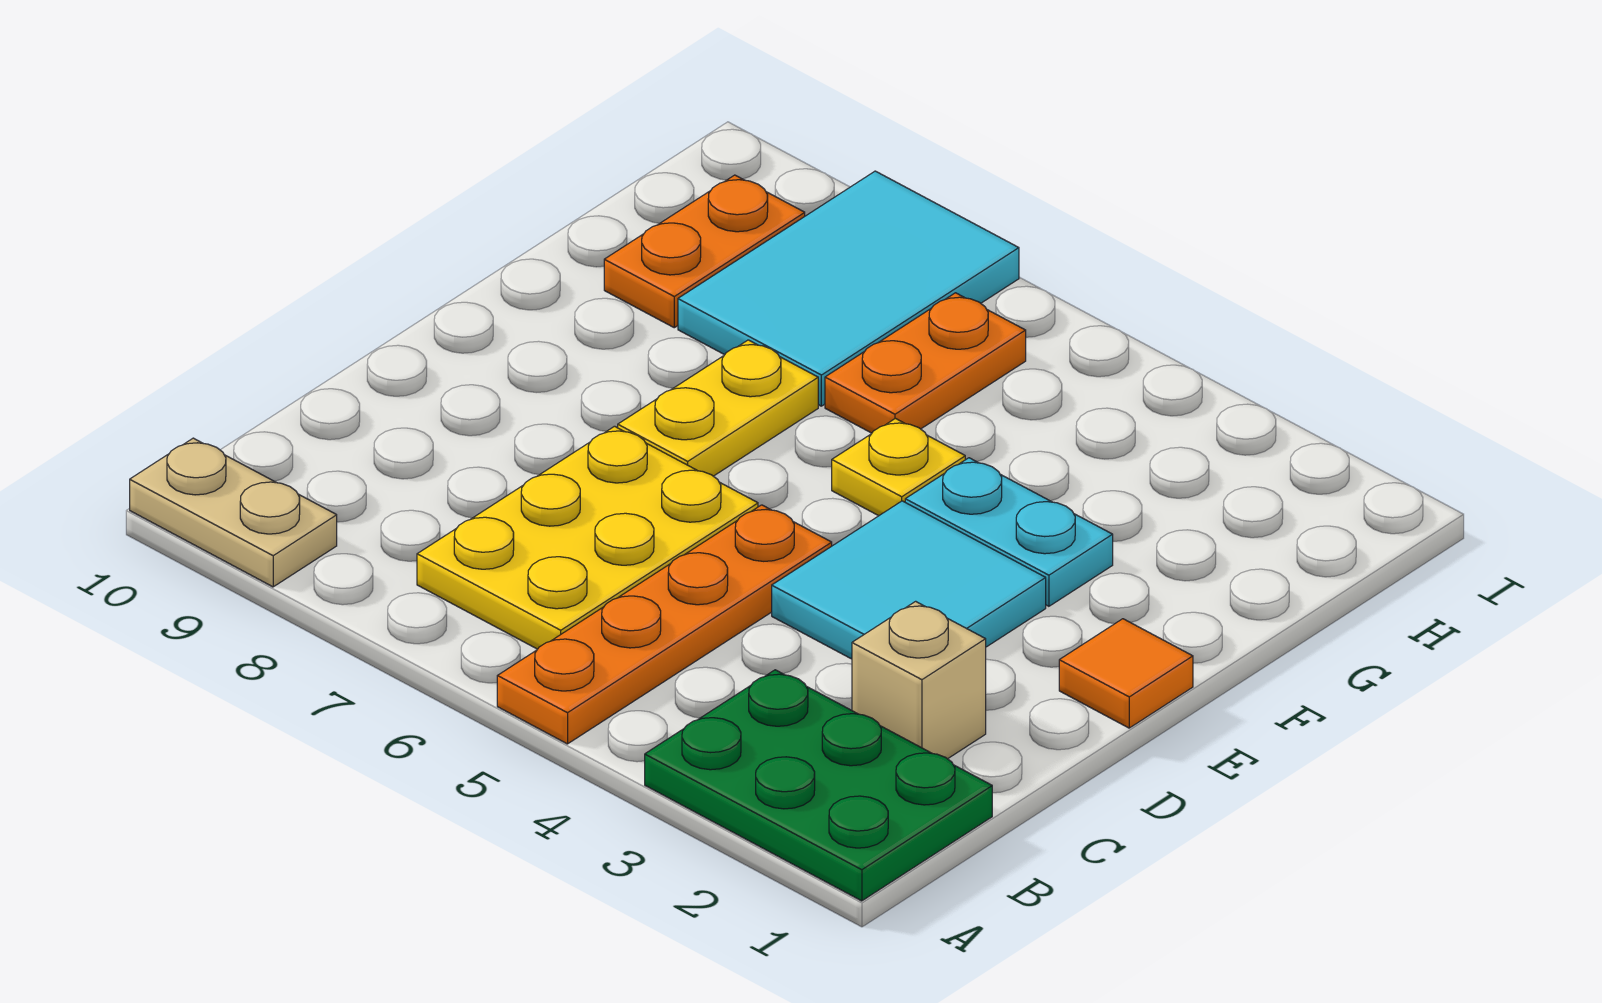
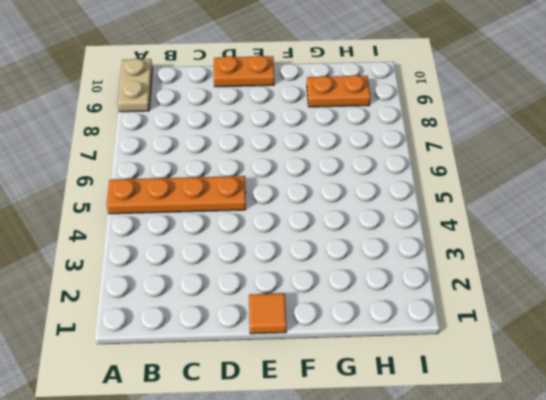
orange plate D10:E10 level 1 -> orange plate G6:H6 level 1
none -> green plate A1:B3 level 1
none -> yellow plate B6:D7 level 1
none -> tan brick C2 level 1

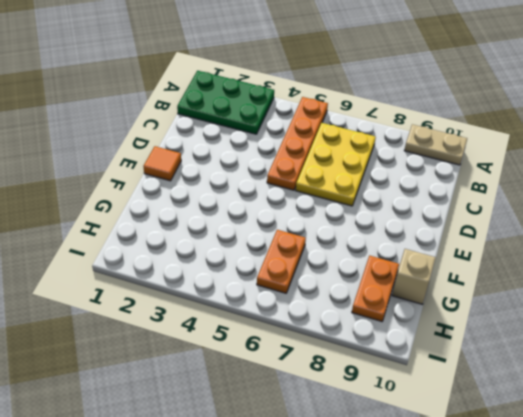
tan brick G10 level 1 -> tan brick C2 level 1
none -> cyan tile D3:E4 level 1
none -> yellow plate E7:F7 level 1
none -> cyan plate F3:F4 level 1

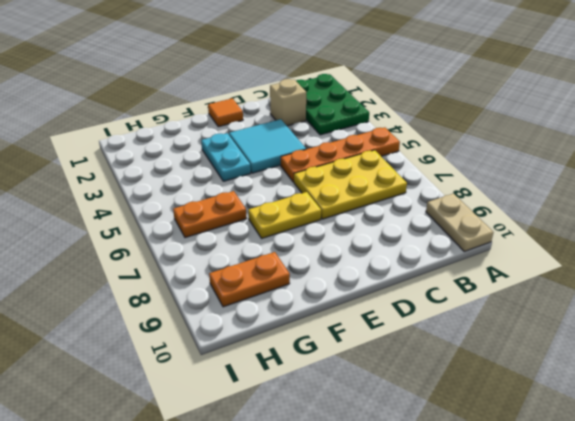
none -> yellow plate F5 level 1
none -> cyan tile G7:I8 level 1

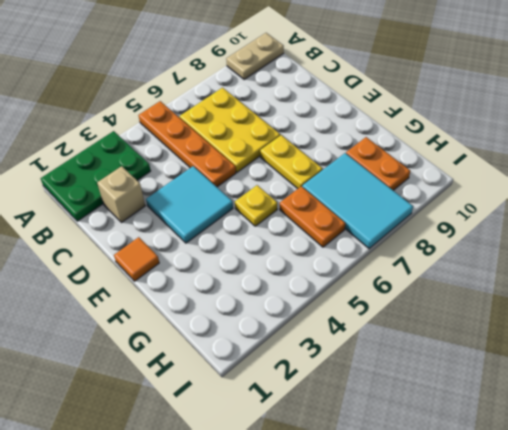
none -> cyan plate F3:F4 level 1

